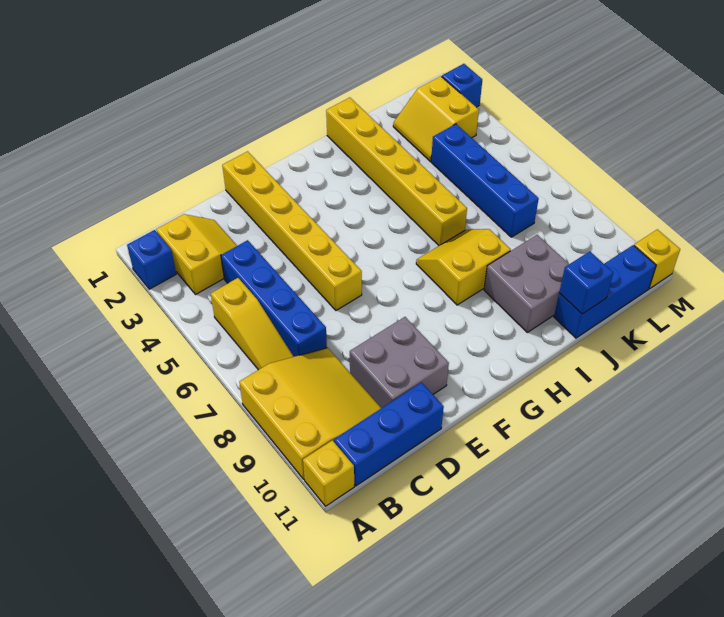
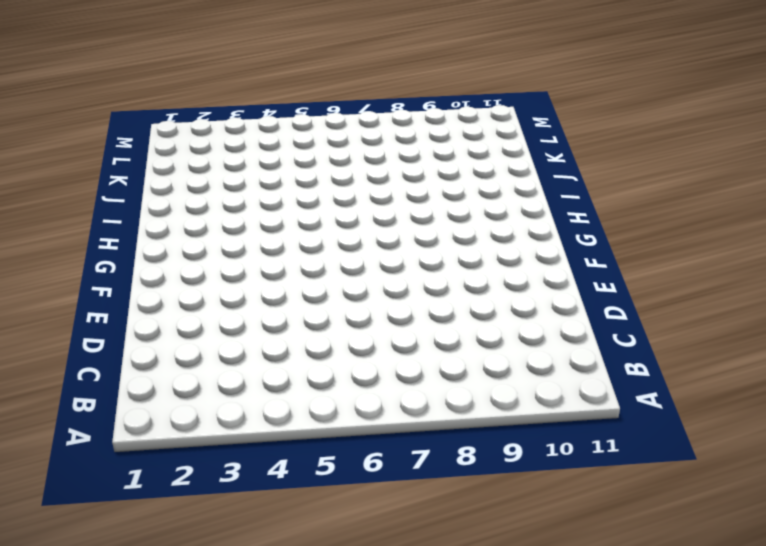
none -> blue brick A2 level 1
none -> yellow slope A8:C10 level 1 top A
none -> yellow brick A11 level 1

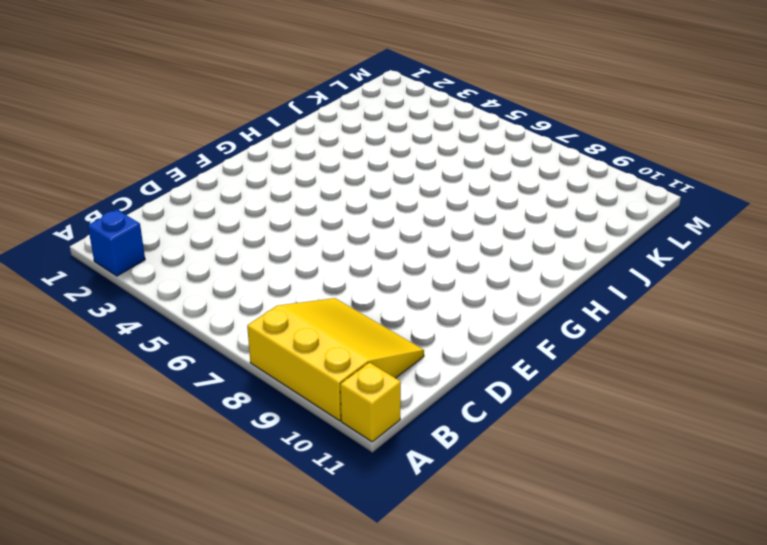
none -> yellow slope B2:C3 level 1 top B
none -> yellow slope B5:B7 level 1 top 5
none -> blue brick B11:D11 level 1

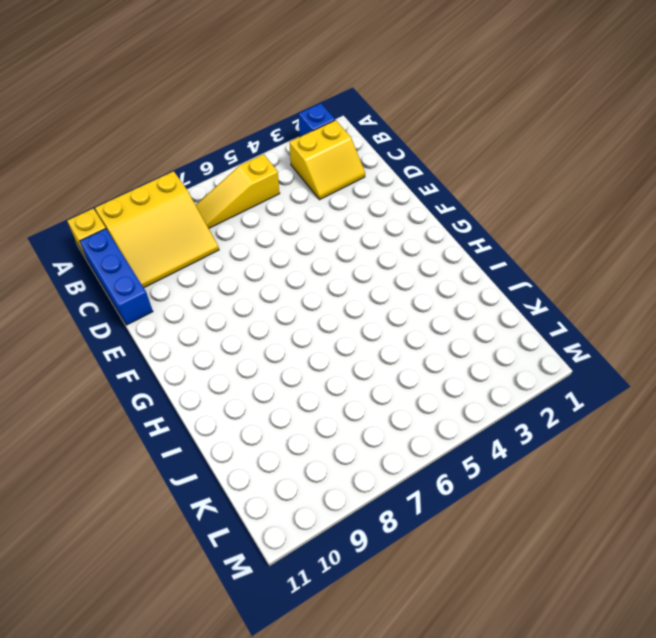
none -> blue brick C4:C7 level 1
none -> grey brick D9:E10 level 1
none -> yellow brick E1:E6 level 1

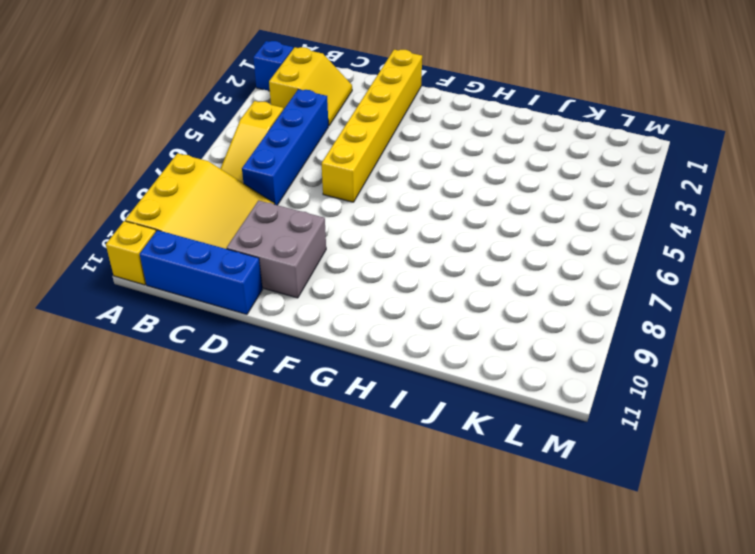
none -> yellow slope H7:I8 level 1 top 8
none -> yellow brick I1:I6 level 1
none -> grey brick I9:J10 level 1

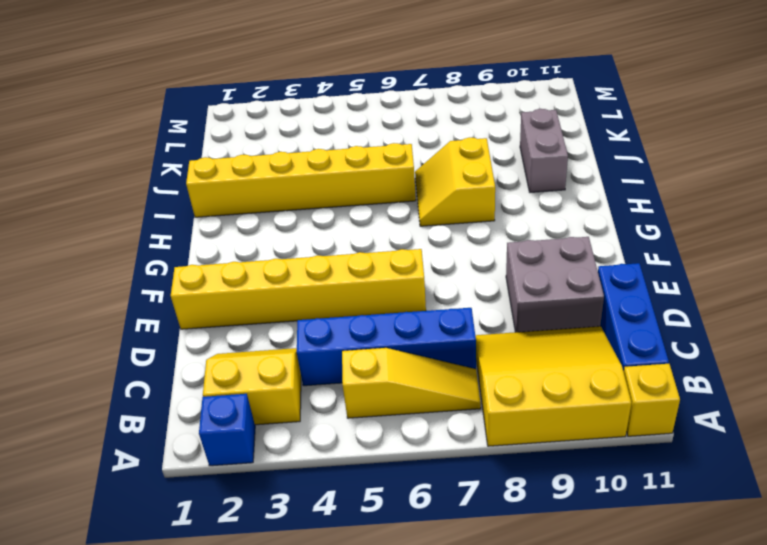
grey brick I10:J10 level 1 -> grey brick I9:J10 level 1
none -> blue brick J11:L11 level 1
none -> yellow slope K2:L3 level 1 top L
none -> blue brick K4:K7 level 1

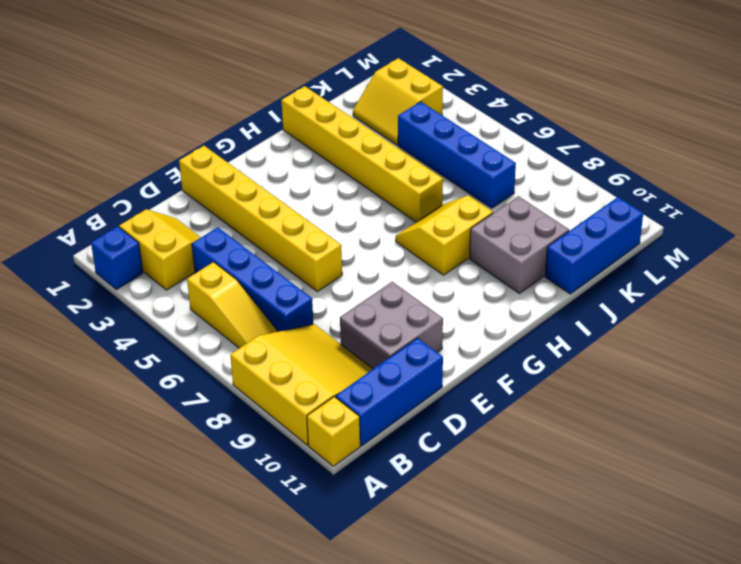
none -> blue brick M2 level 1
none -> yellow brick M11 level 1
none -> blue brick J11 level 2

